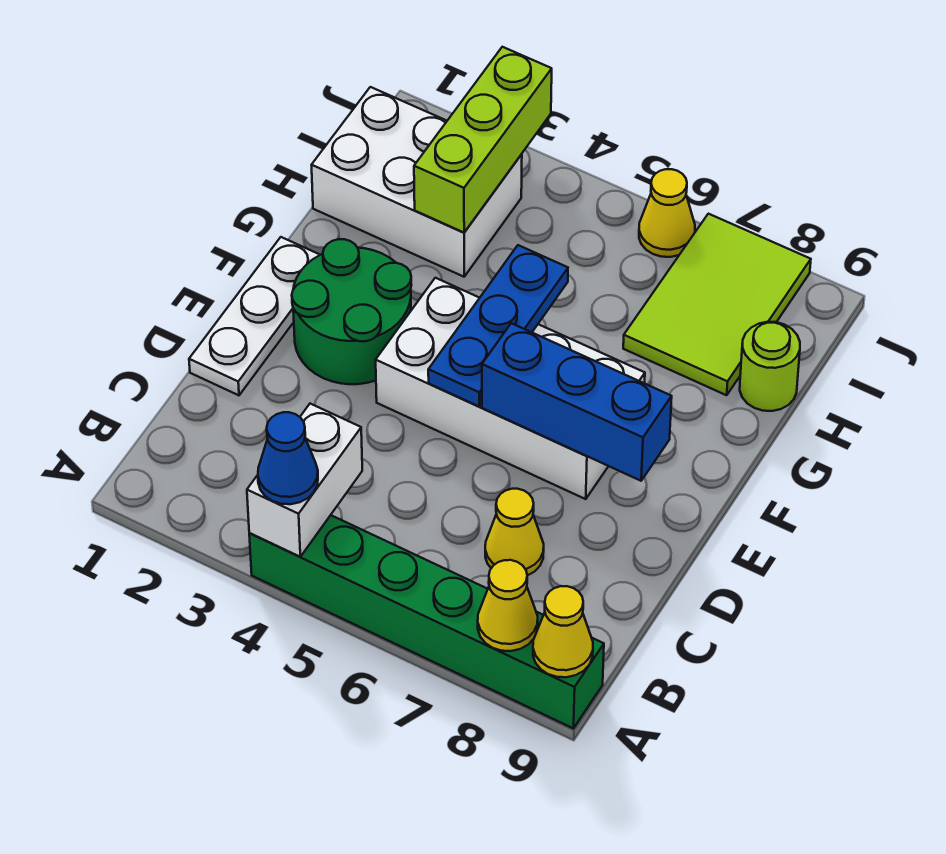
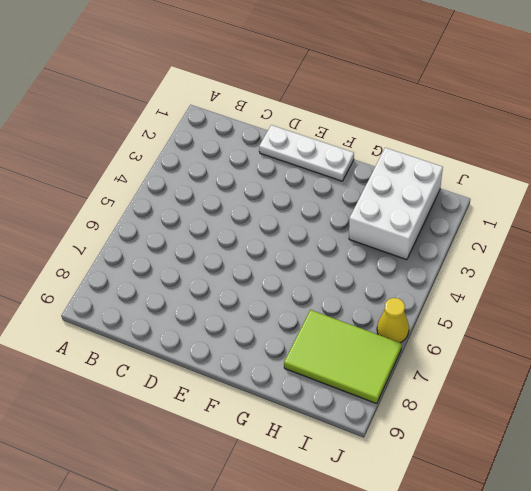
none -> green brick A4:A9 level 1
none -> yellow cone C7 level 1
none -> green round brick E2:F3 level 1

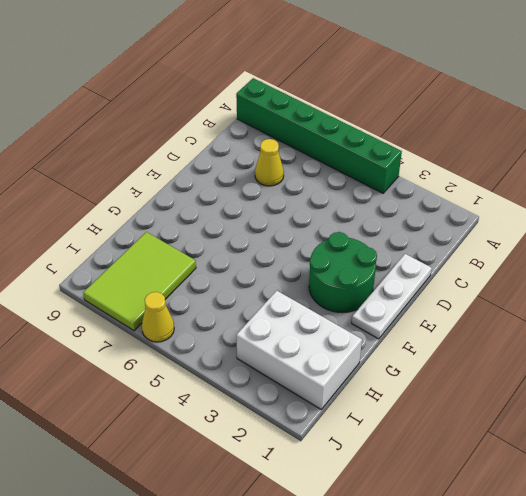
none -> white brick E4:F7 level 1
none -> lime round brick H9 level 1
none -> white brick A4:B4 level 2

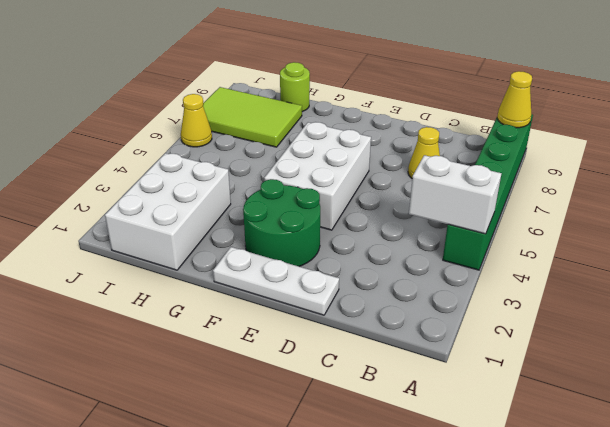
white brick E4:F6 level 1 -> white brick E4:F7 level 1
none -> yellow cone A8 level 2
none -> blue plate E5:G5 level 2
none -> blue brick E6:E8 level 2

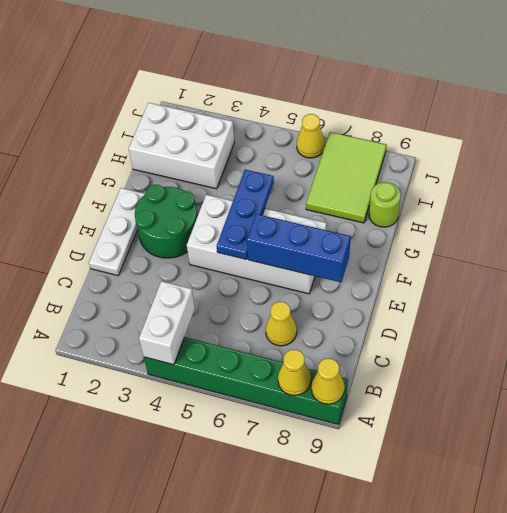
none -> lime brick H3:J3 level 2
none -> blue cone A4 level 3

